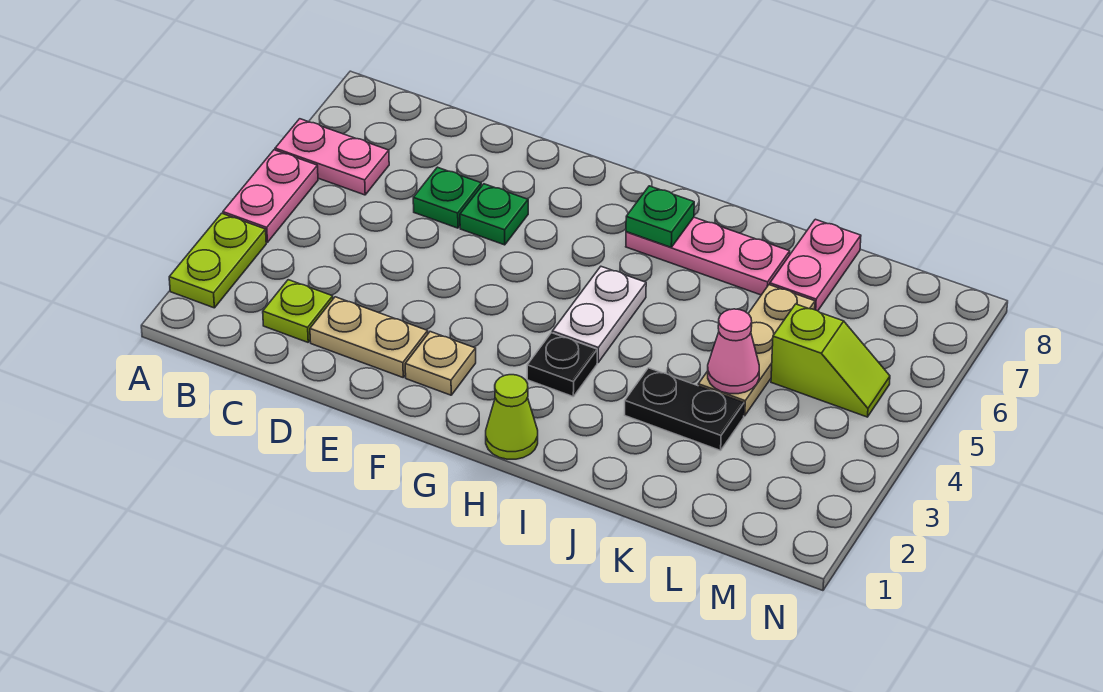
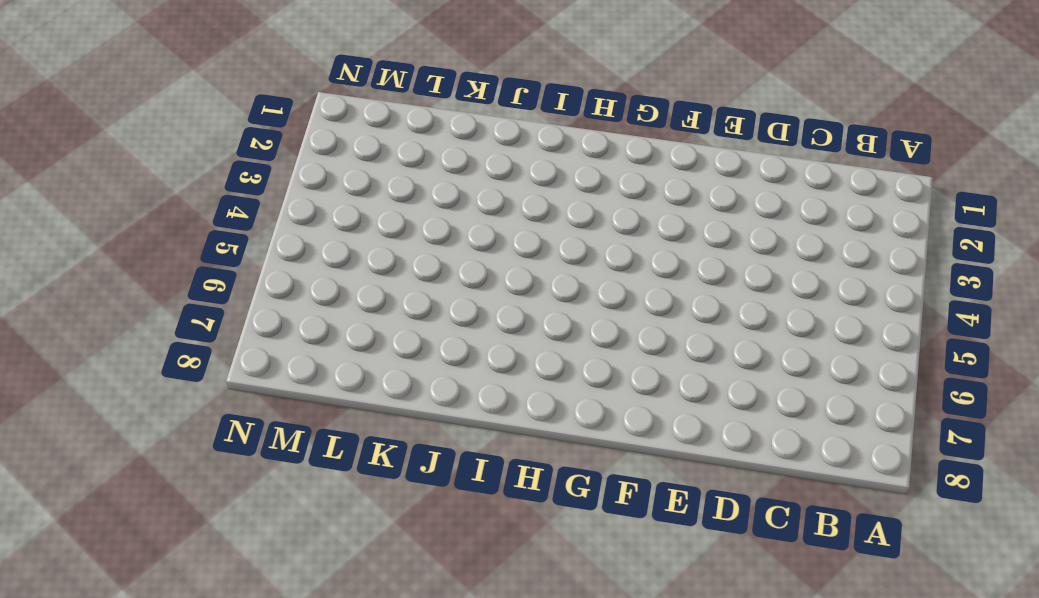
none -> lime plate A2:A3 level 1
none -> pink plate A4:A5 level 1
none -> pink plate A6:B6 level 1

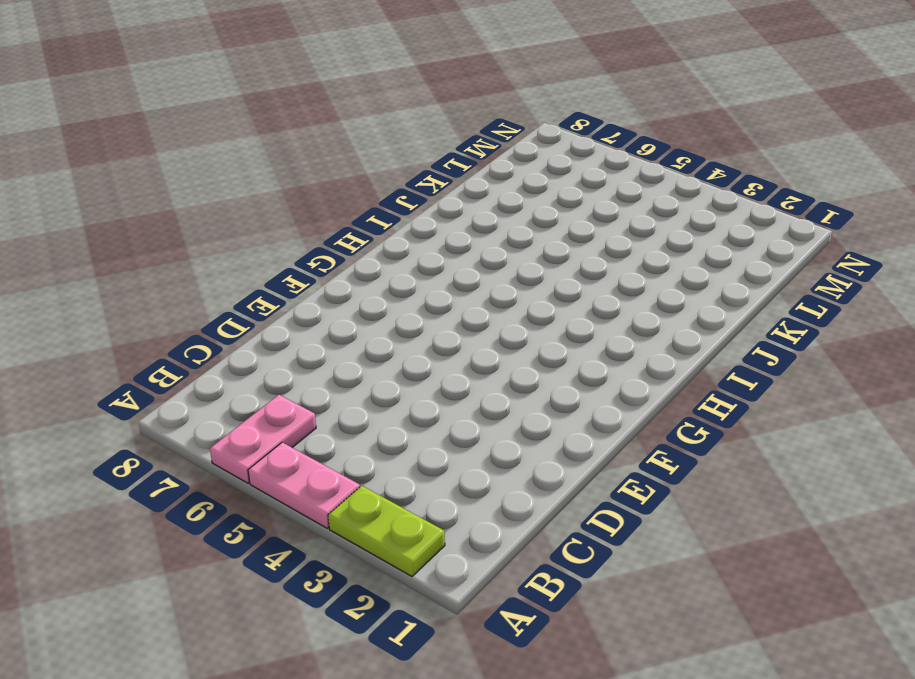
none -> lime plate C2 level 1
none -> tan plate D2:E2 level 1
none -> green plate D6 level 1

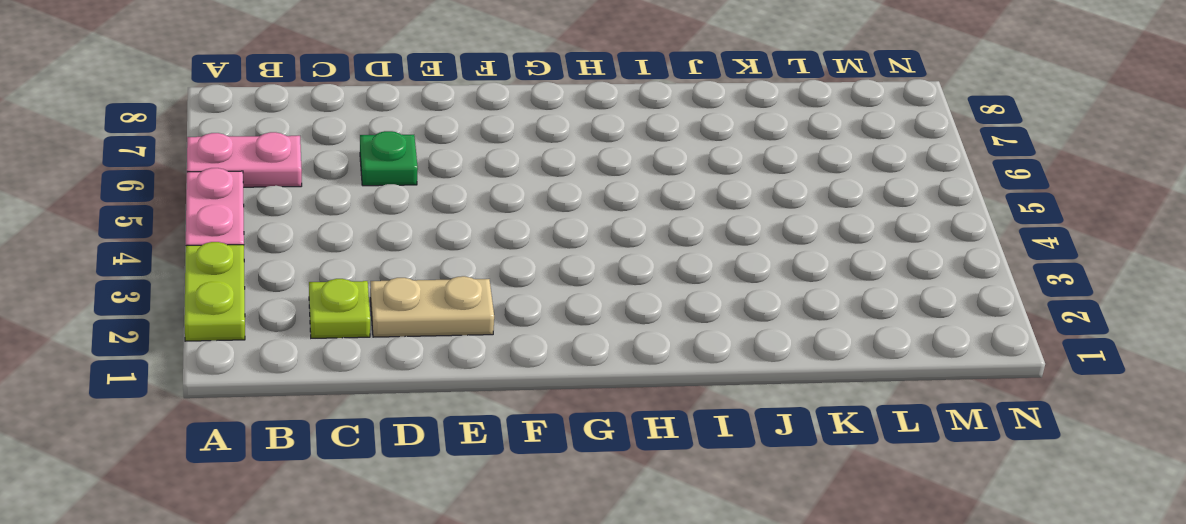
none -> green plate E6 level 1
none -> tan plate F2 level 1
none -> lime cone H1 level 1

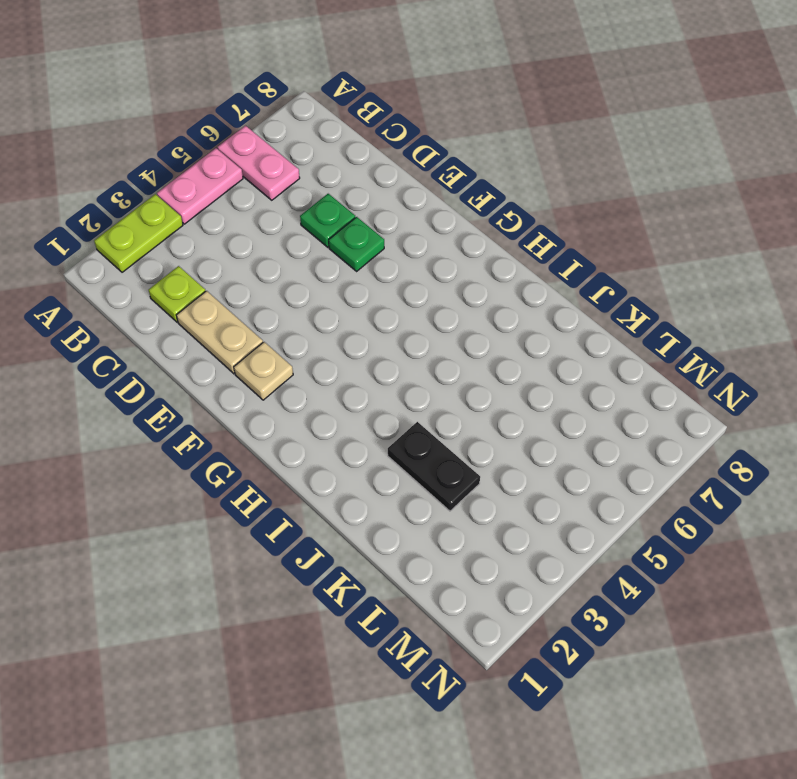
none -> lime cone H1 level 1
none -> black plate H3 level 1
none -> white plate H4:H5 level 1

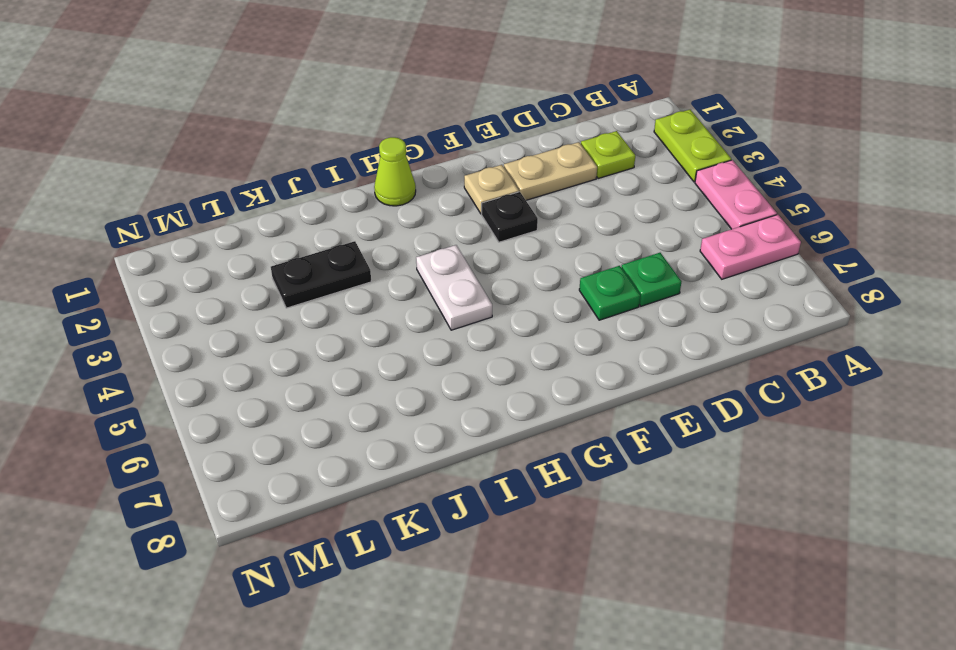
black plate F3 level 1 -> black plate H3 level 1
none -> pink plate H7:J7 level 1
none -> tan plate K4:K6 level 1
none -> pink plate K7:K8 level 1

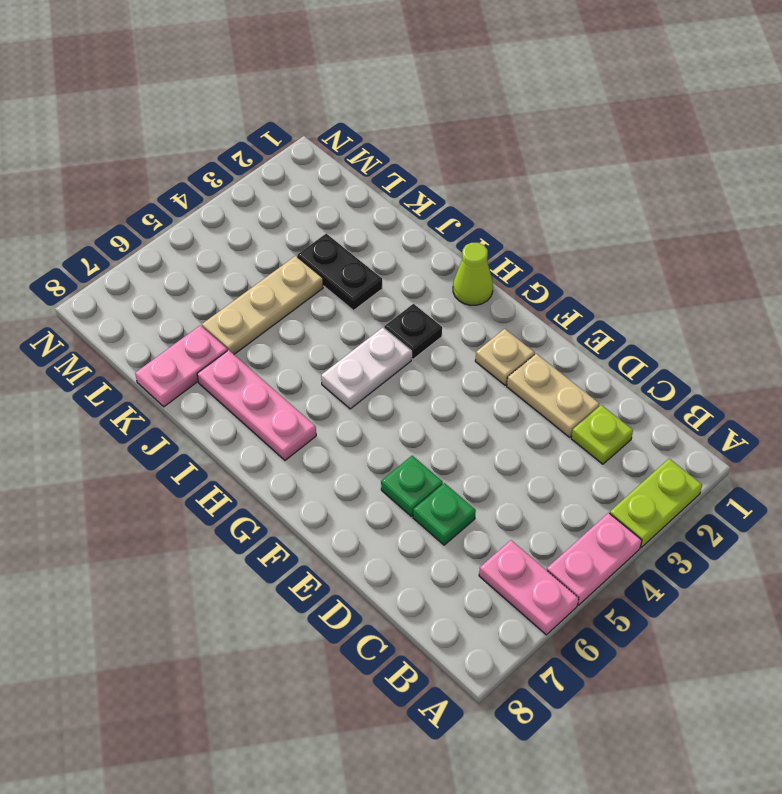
none -> lime slope L5:M5 level 1 top L
none -> green plate H7 level 2
none -> pink cone K4 level 2

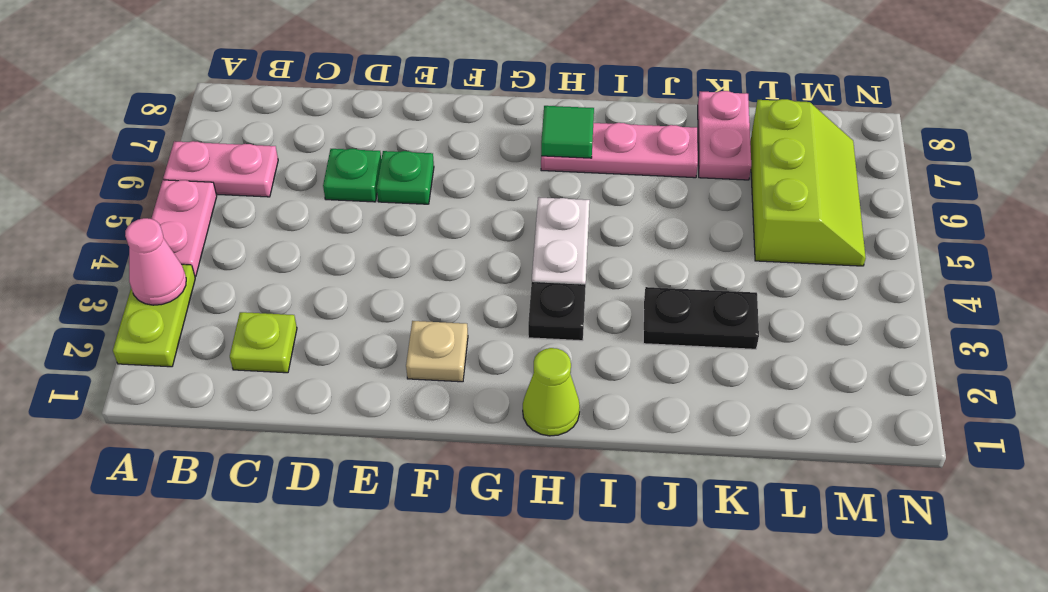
pink cone A3 level 2 -> pink cone K4 level 2
green tile H7 level 2 -> green plate H7 level 2
lime slope L5:M7 level 1 top L -> lime slope L5:M5 level 1 top L
none -> tan plate D2:E2 level 1
none -> tan plate K4:K6 level 1

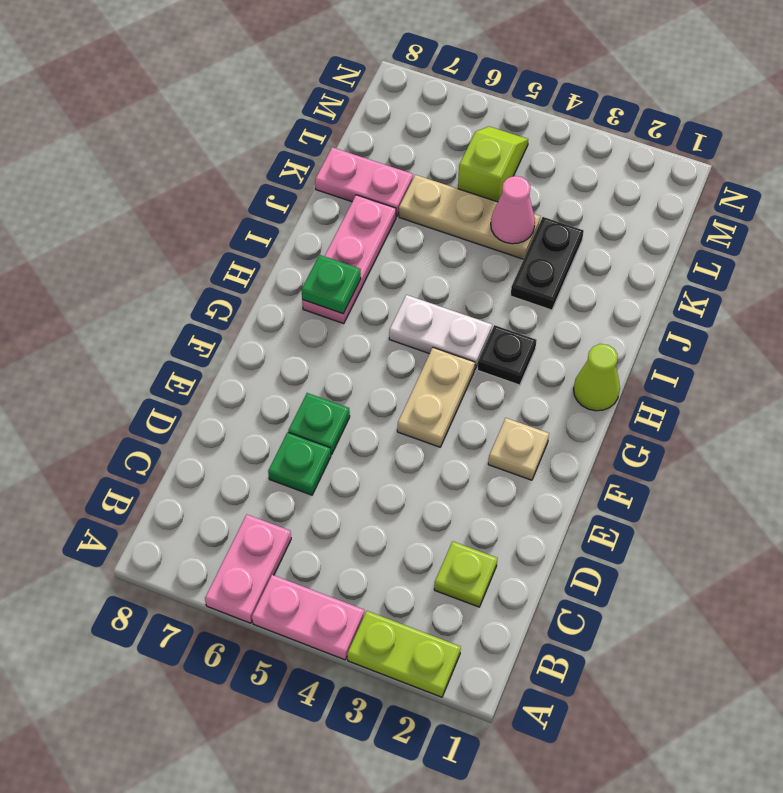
tan plate F4:G4 level 1 -> tan plate D2:E2 level 1

